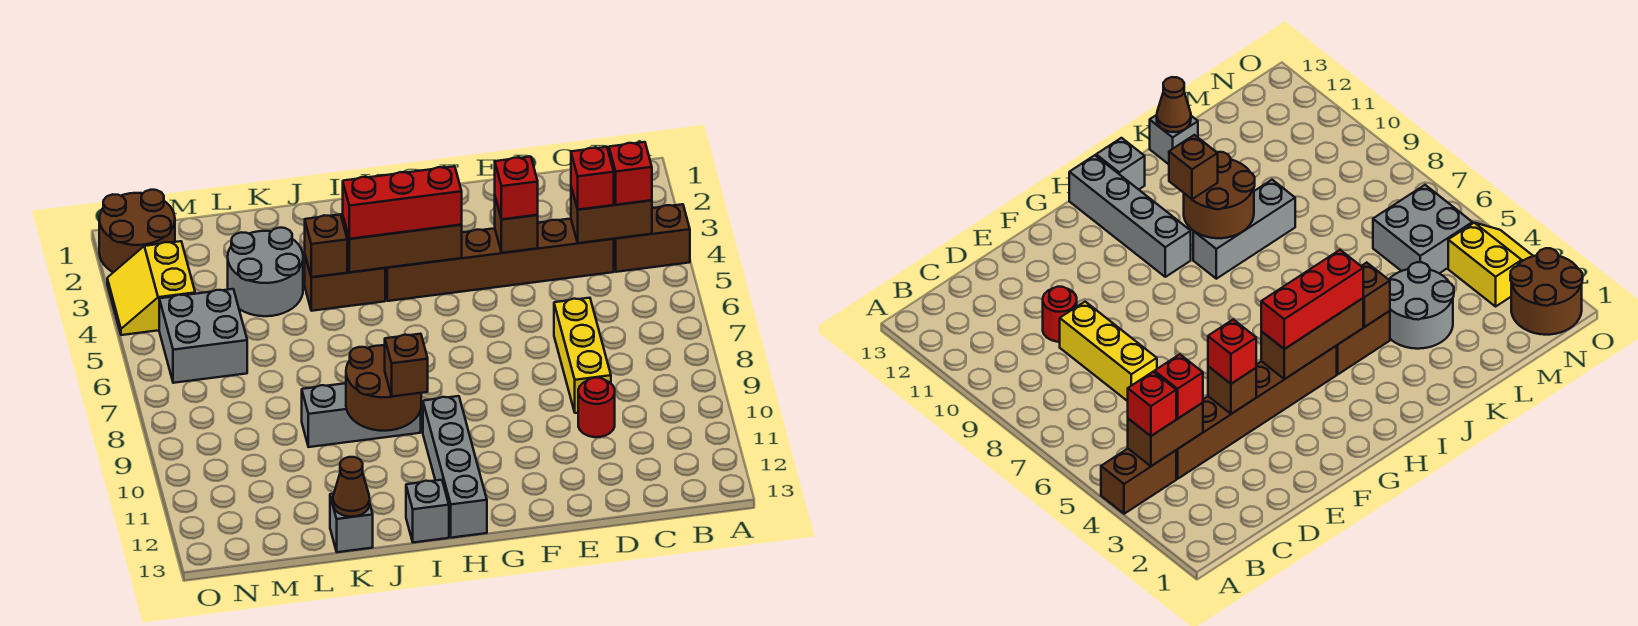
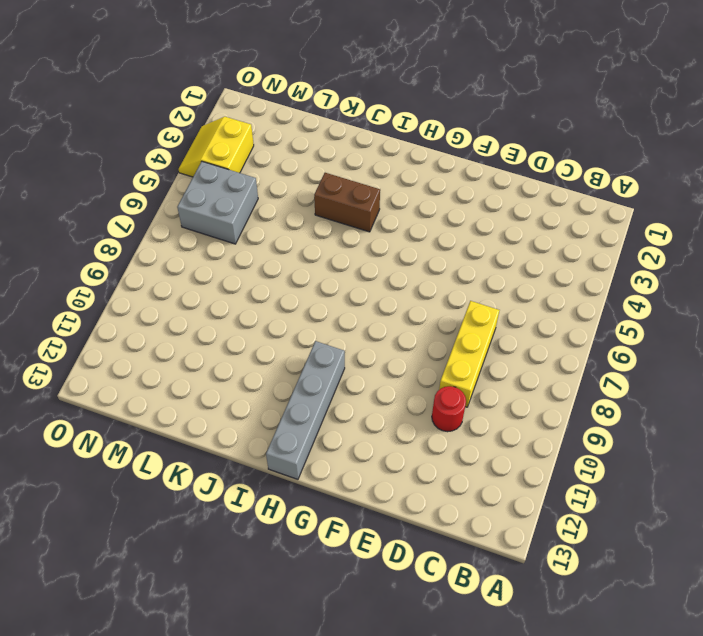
none -> brown brick A4:B4 level 1
none -> brown brick C4:H4 level 1
none -> grey brick I9:K9 level 1

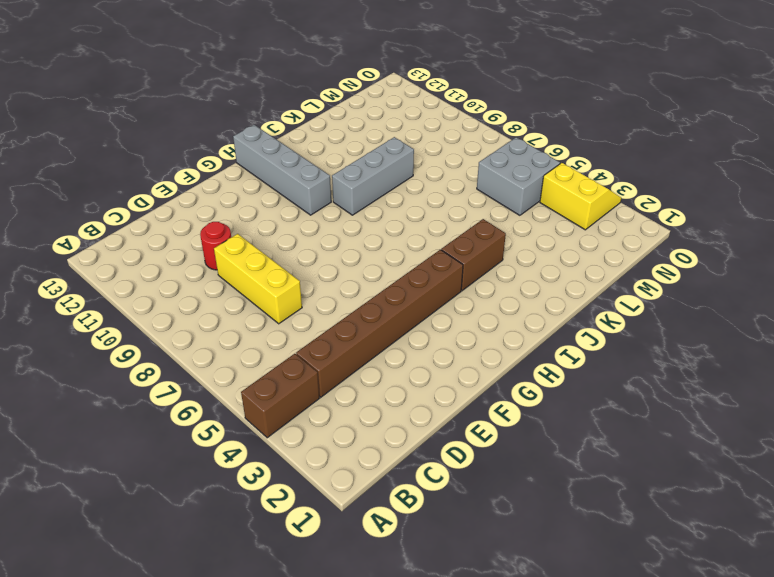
none -> grey brick I13 level 1
none -> grey round brick K3:L4 level 1
none -> grey brick K13 level 1

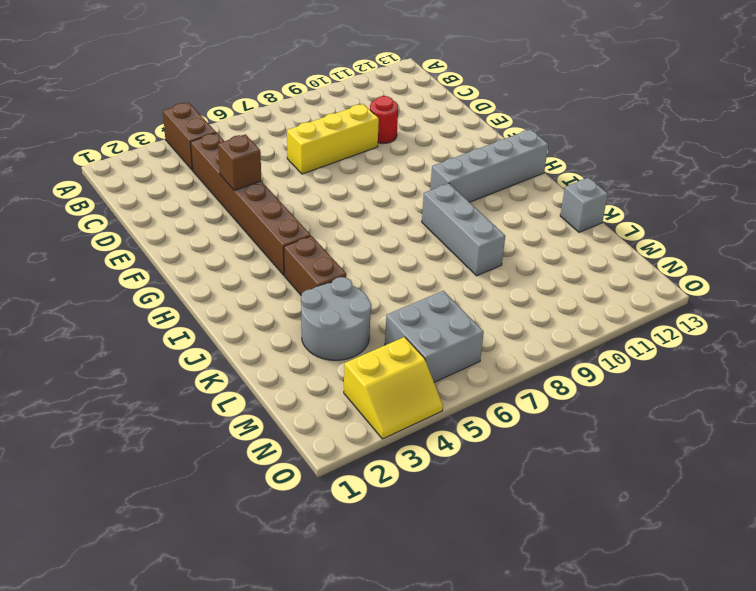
none -> grey brick I13 level 1
none -> brown round brick N1:O2 level 1
none -> brown brick B4:C4 level 2

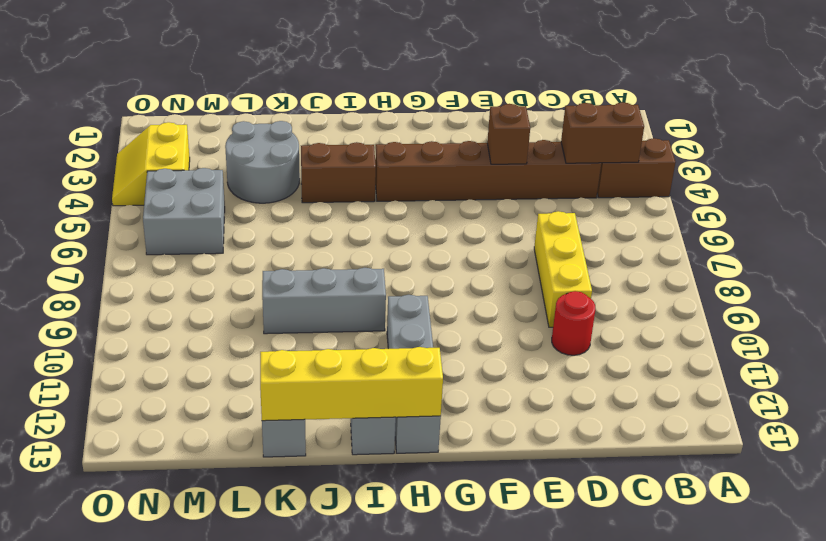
yellow brick H13:K13 level 2 -> brown cone K13 level 2
none -> brown round brick N1:O2 level 1
none -> brown brick G4:I4 level 2
none -> brown round brick I9:J10 level 2

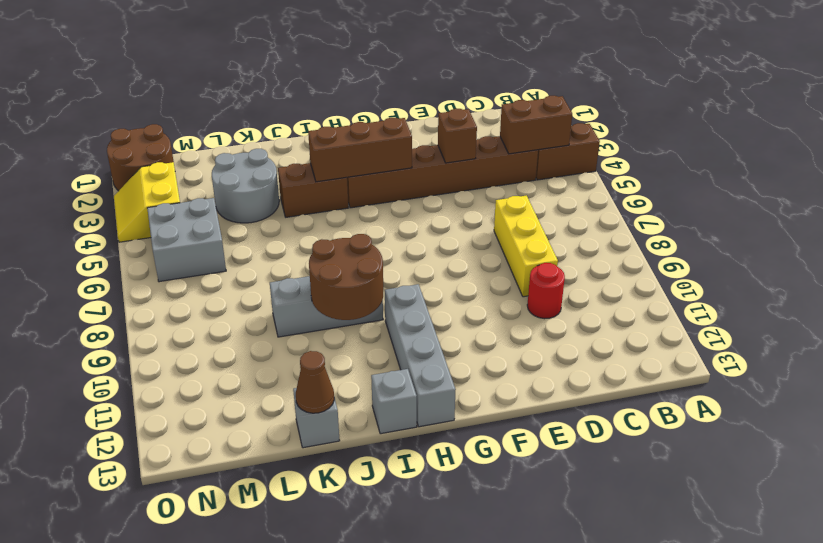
none -> brown brick J4 level 2
none -> red brick B4 level 3
none -> red brick C4 level 3

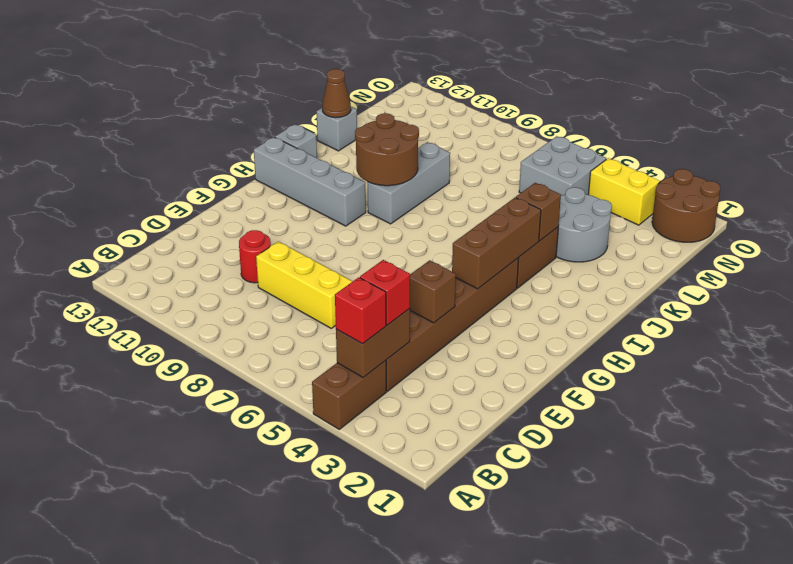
none -> red brick E4 level 3
none -> red brick G4:I4 level 3
none -> brown brick I10 level 3

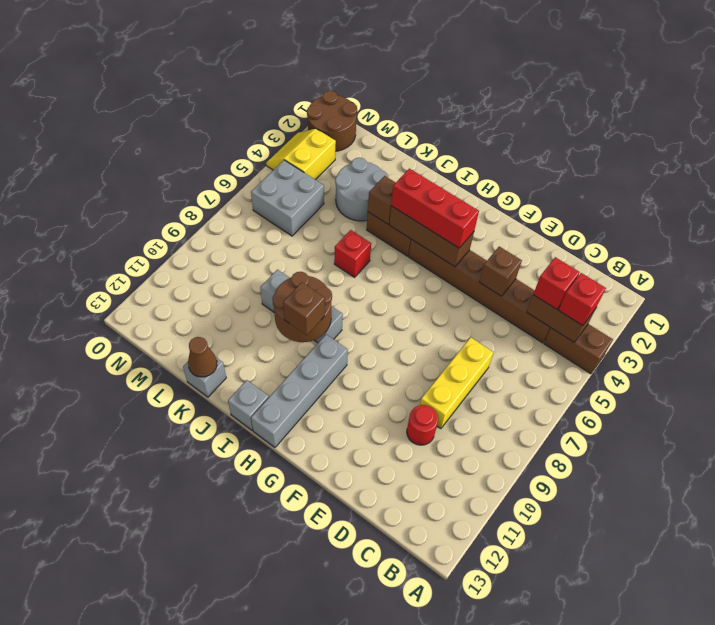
red brick J6 level 1 -> red brick E4 level 3

